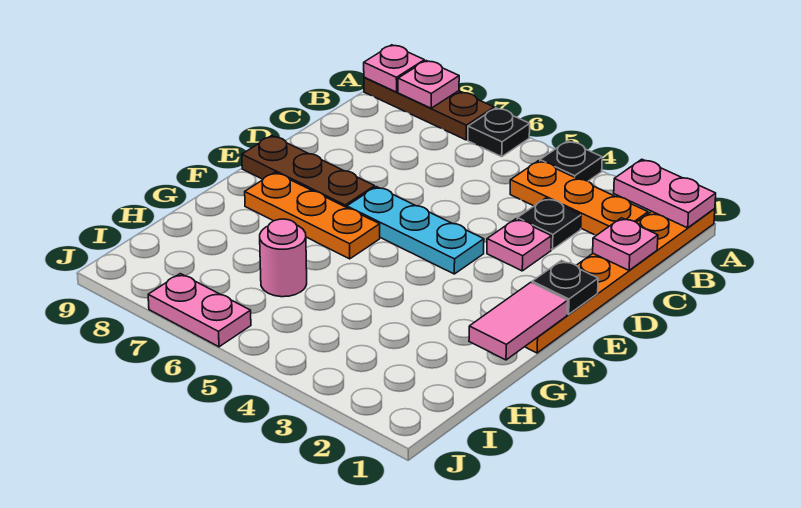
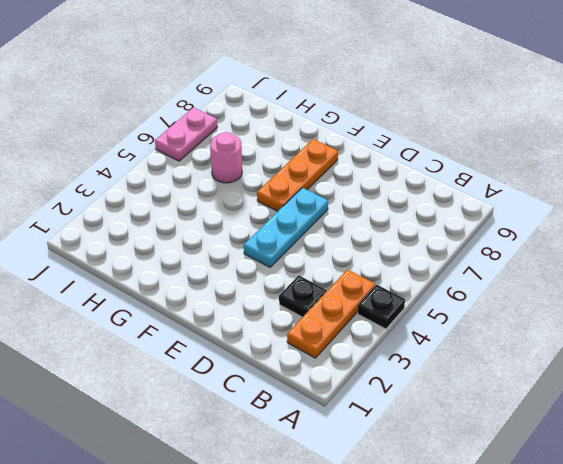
none -> orange plate A1:F1 level 1
none -> black plate A6 level 1
none -> brown plate A7:A9 level 1

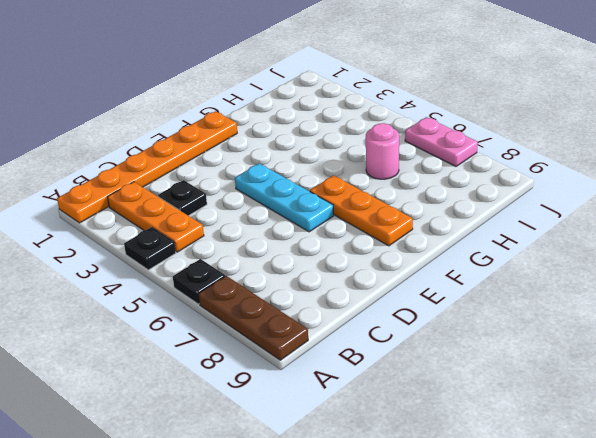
none -> pink plate D3 level 1
none -> brown plate E7:E9 level 1
none -> pink plate A1:A2 level 2

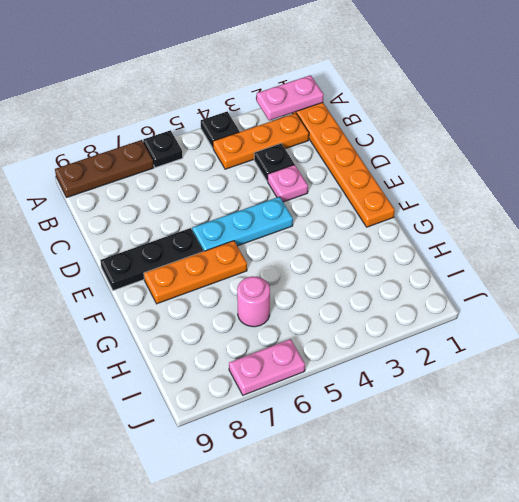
black plate E7:E9 level 1 -> brown plate E7:E9 level 1
none -> pink plate A8 level 2
none -> pink plate A9 level 2
none -> pink plate C1 level 2

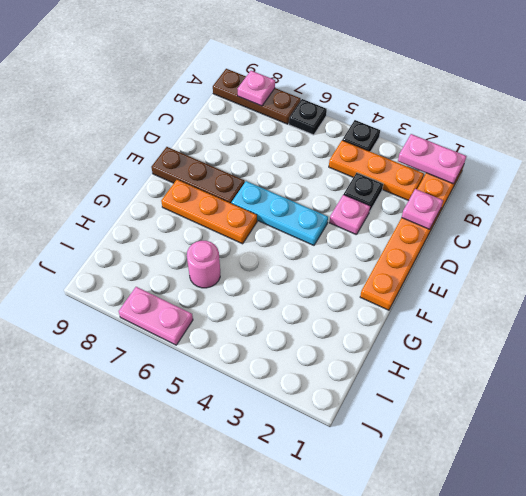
none -> pink plate A9 level 2
none -> black plate E1 level 2
none -> pink tile F1:G1 level 2

